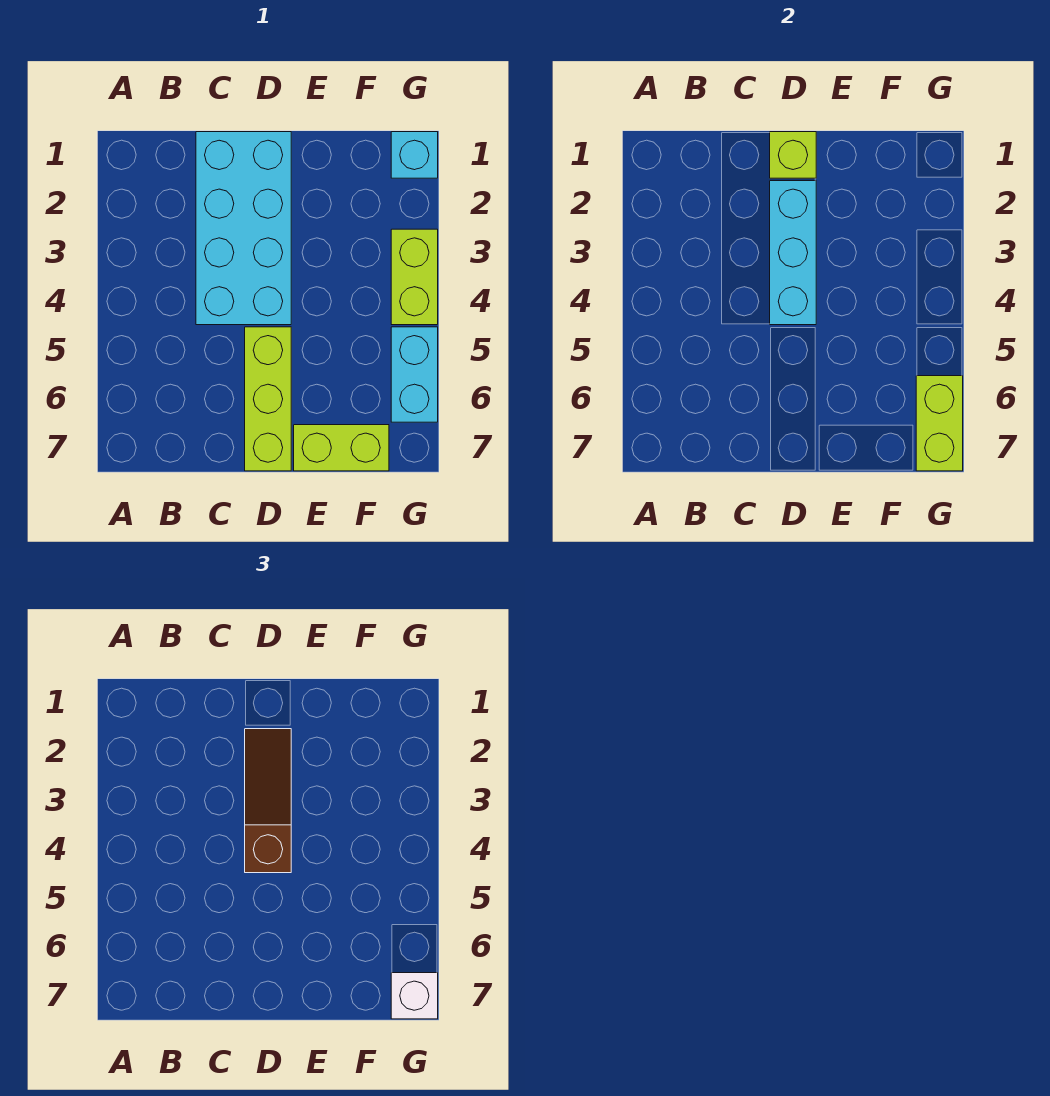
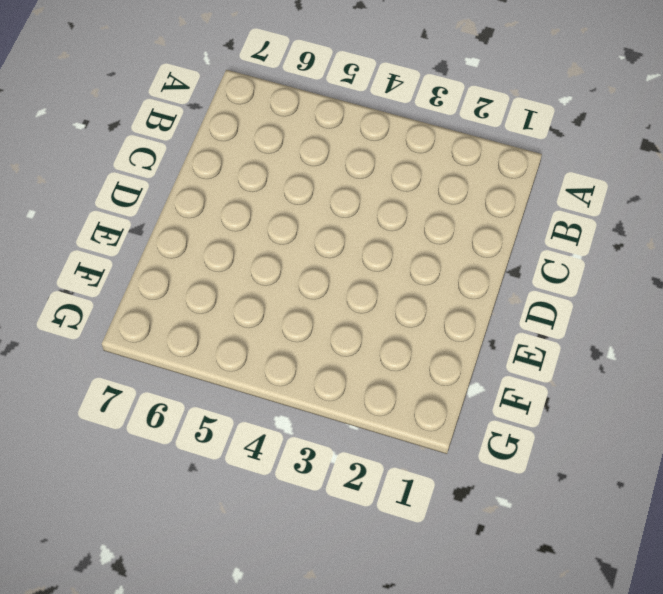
none -> cyan brick C1:D4 level 1
none -> lime brick D5:D7 level 1

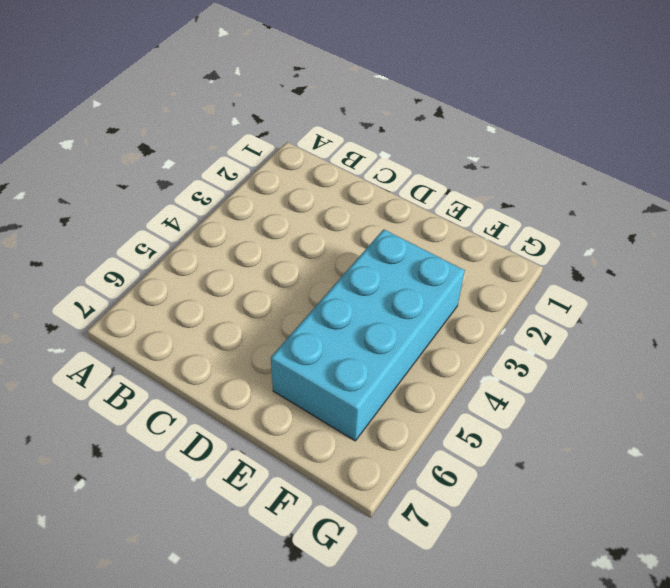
cyan brick E3:F6 level 1 -> cyan brick C1:D4 level 1
none -> lime brick D5:D7 level 1
none -> lime brick E7:F7 level 1

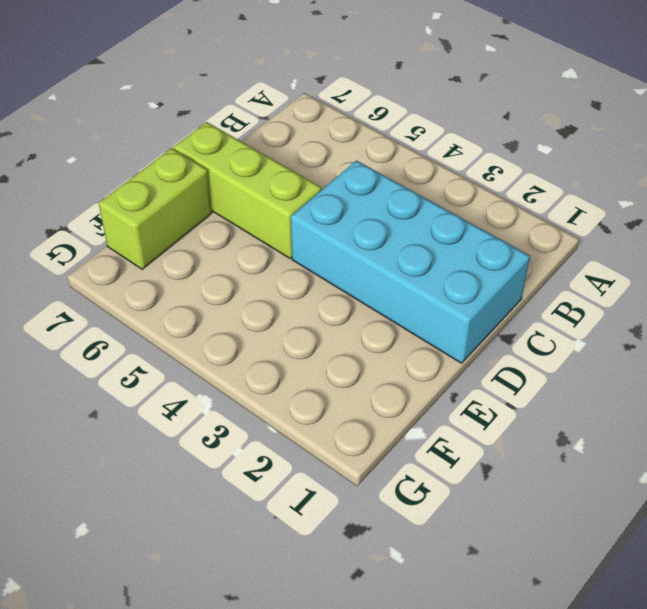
none -> cyan brick G1 level 1
none -> lime brick G3:G4 level 1

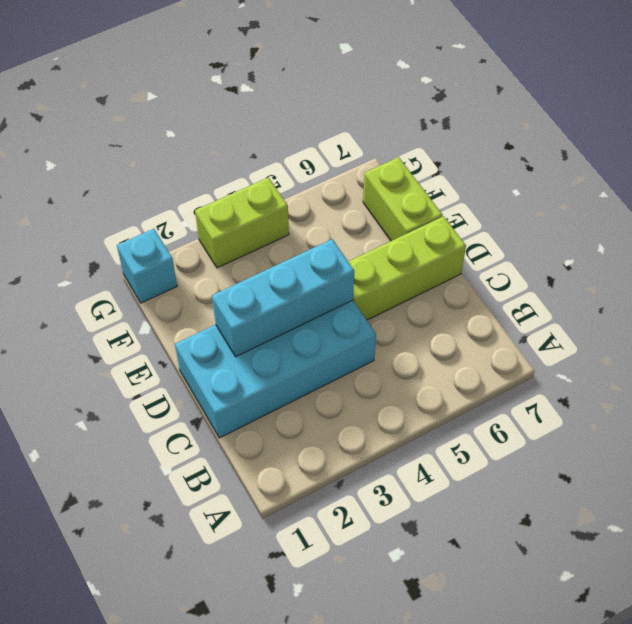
none -> cyan brick G5:G6 level 1
none -> lime brick D1 level 2

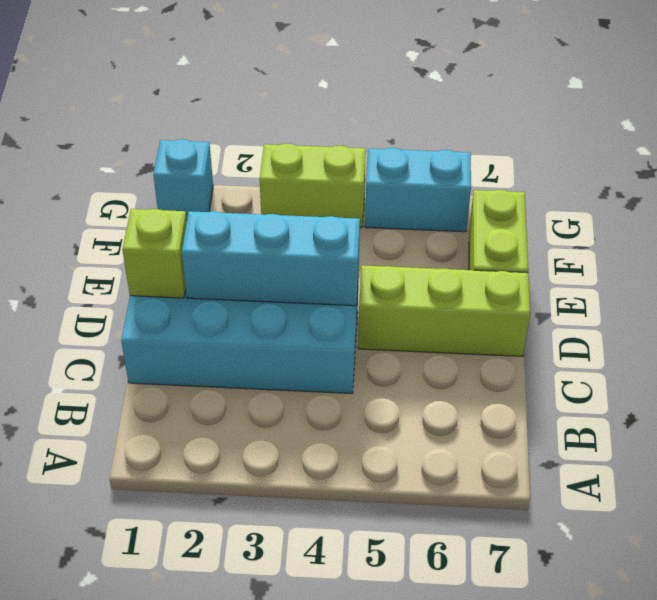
none -> lime brick G6:G7 level 2
none -> brown slope D2:D4 level 3 top 4

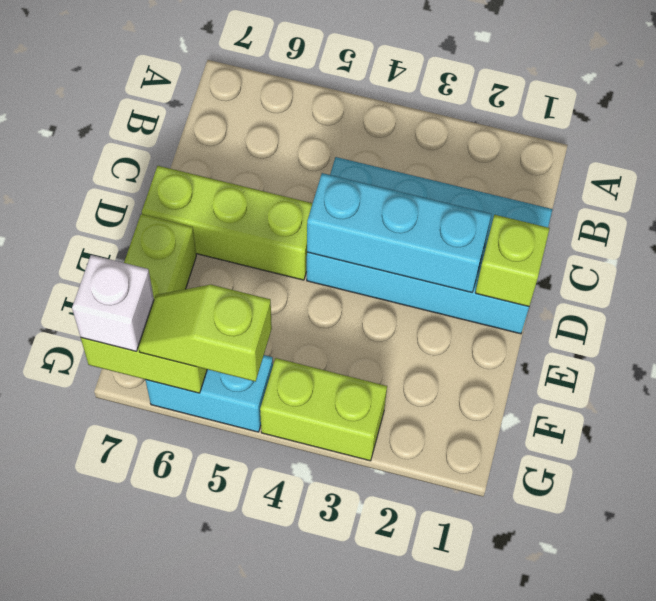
lime slope G5:G6 level 3 top 5 -> none
none -> cyan brick G1 level 1
none -> brown slope D2:D4 level 3 top 4

